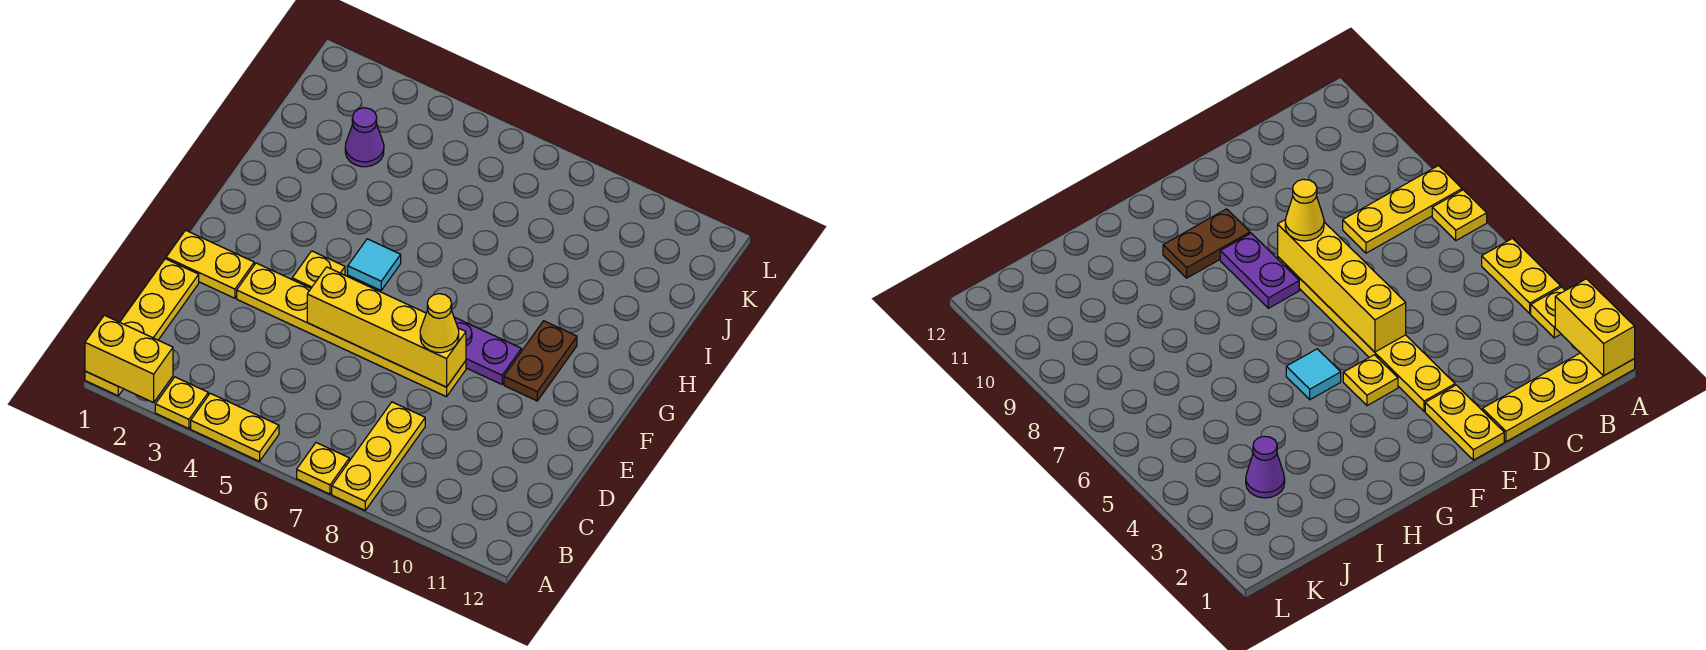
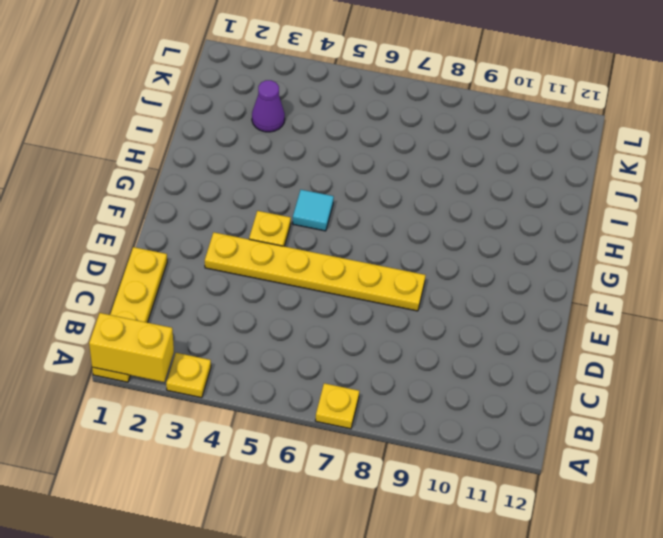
none -> yellow plate A4:A5 level 1
none -> yellow plate A8:C8 level 1
none -> yellow plate E1:E2 level 1

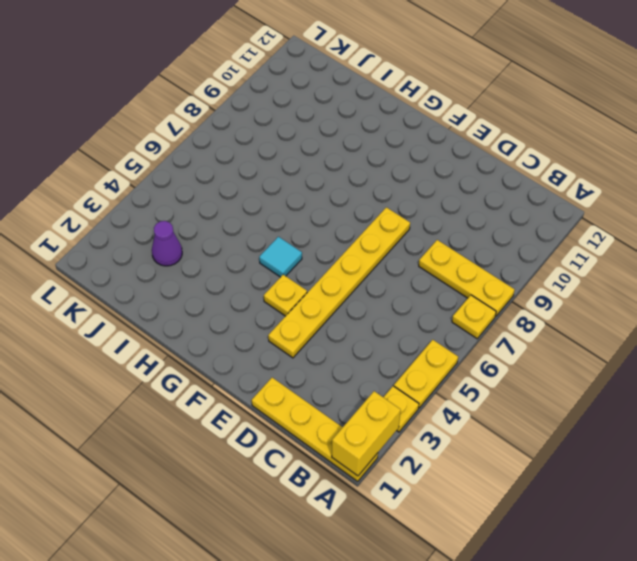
none -> yellow plate E1:E2 level 1
none -> purple plate F8:F9 level 1
none -> brown plate F10:G10 level 1

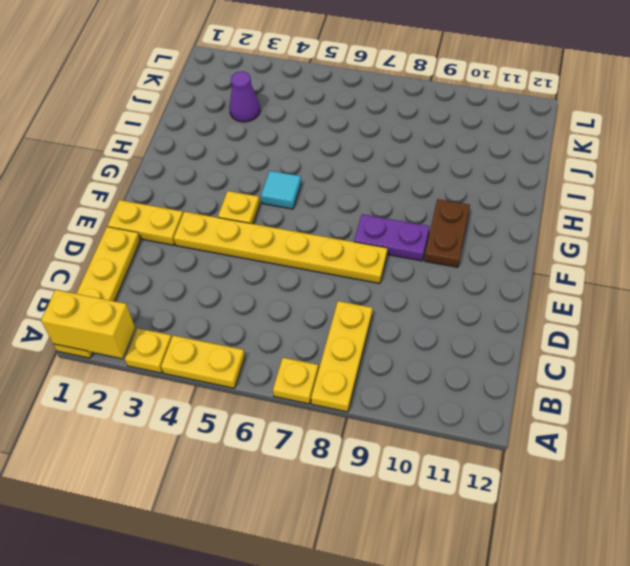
none -> yellow brick E5:E8 level 2
none -> yellow cone E8 level 3

